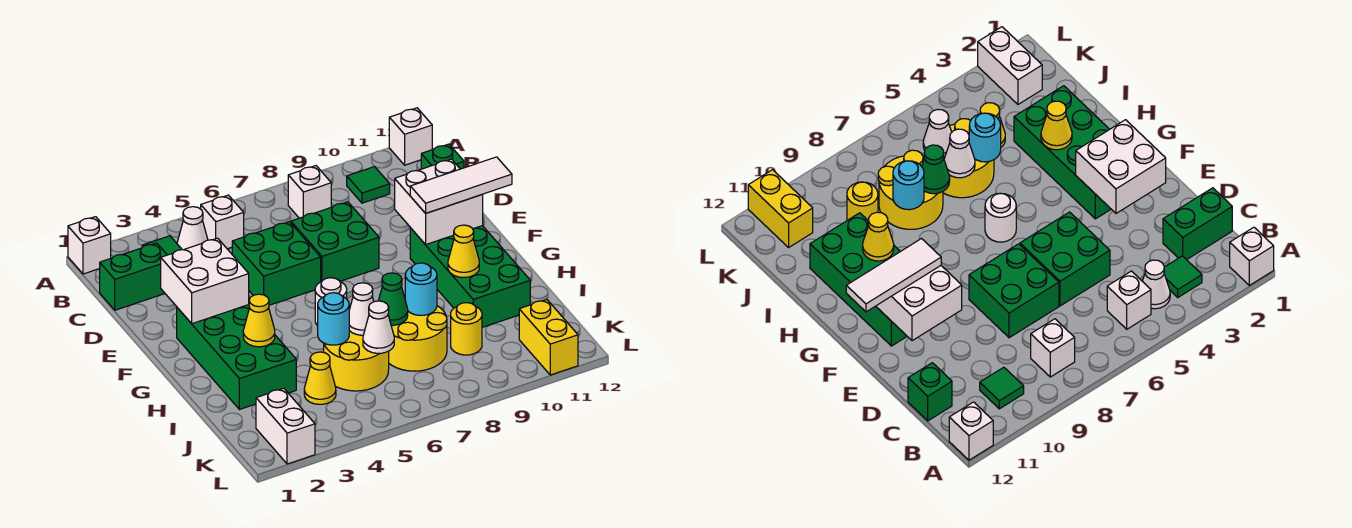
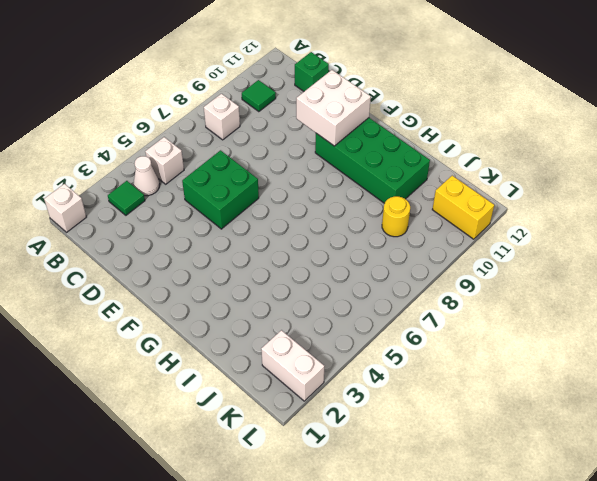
none -> white brick A12 level 1
none -> green brick C1:C2 level 1
none -> green brick D7:E8 level 1
none -> green brick F2:I3 level 1

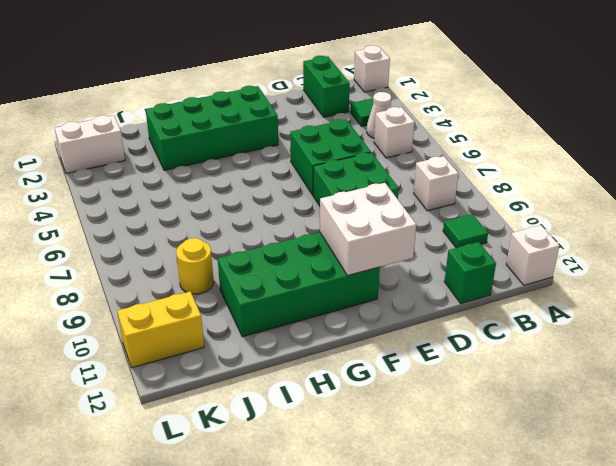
none -> white round brick G6 level 1
none -> yellow round brick I5:J6 level 1
none -> yellow round brick I7:J8 level 1
none -> yellow cone J4 level 1

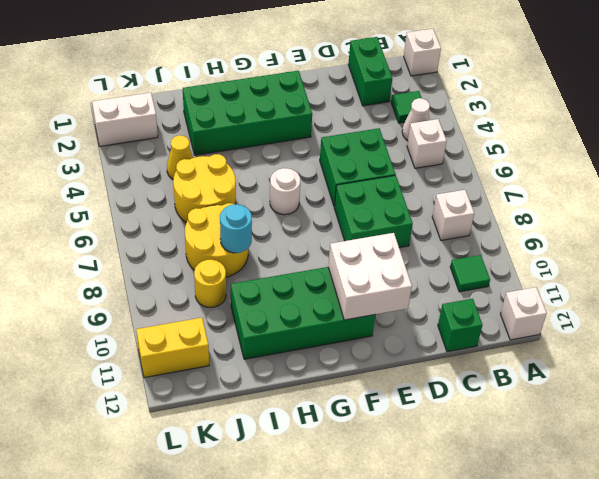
none -> white brick E2:F3 level 2
none -> yellow cone H3 level 2
none -> yellow cone H10 level 2
none -> cyan round brick I5 level 2

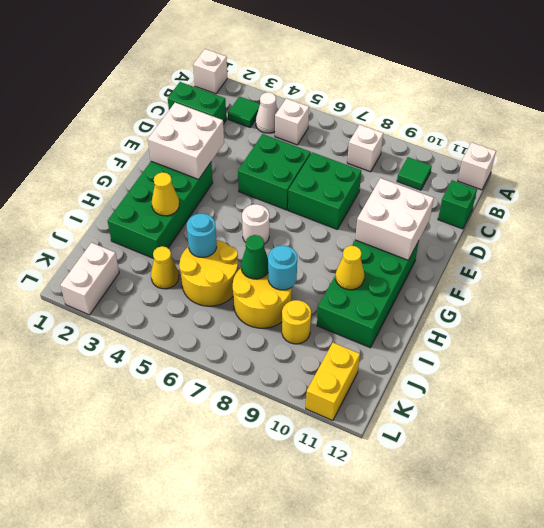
none -> white cone I6 level 2
none -> white cone J6 level 2
none -> white tile F10:F12 level 3

